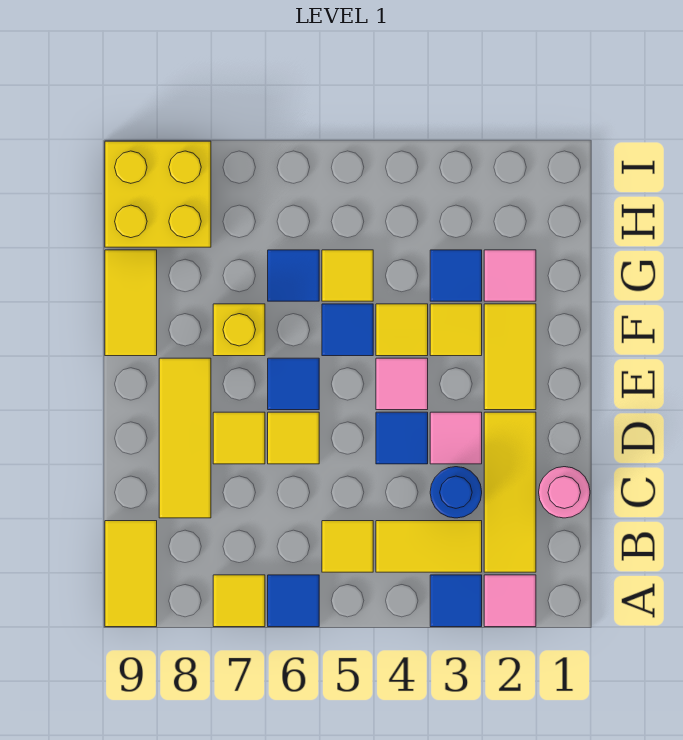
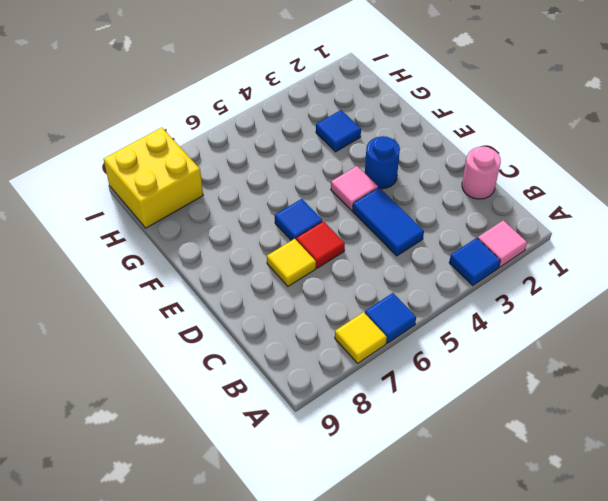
blue tile C4:D4 level 1 -> blue tile D4 level 1
red tile D6 level 1 -> yellow tile D6 level 1
blue round brick E3 level 1 -> blue round brick C3 level 1
none -> yellow tile A9:B9 level 1
none -> yellow tile B2:D2 level 1
none -> yellow tile B3:B4 level 1

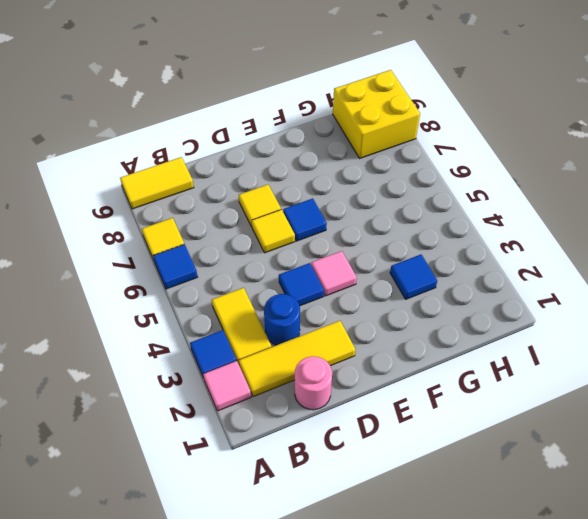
none -> yellow tile B5 level 1
none -> yellow tile C8:E8 level 1
none -> pink tile D3 level 1

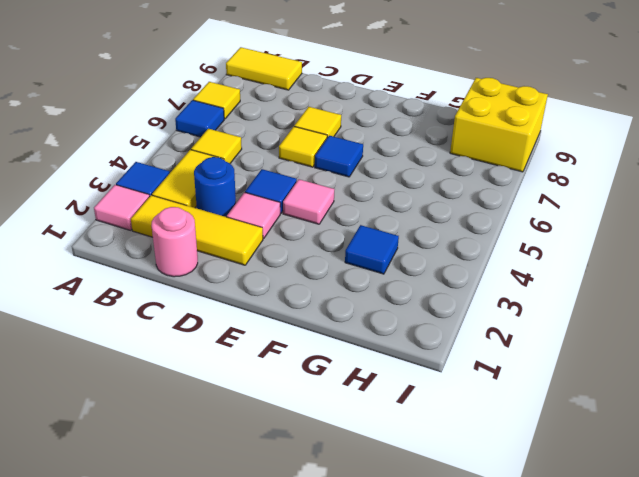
none -> yellow tile C8:E8 level 1
none -> yellow tile E2:F2 level 1
none -> yellow tile F3 level 1

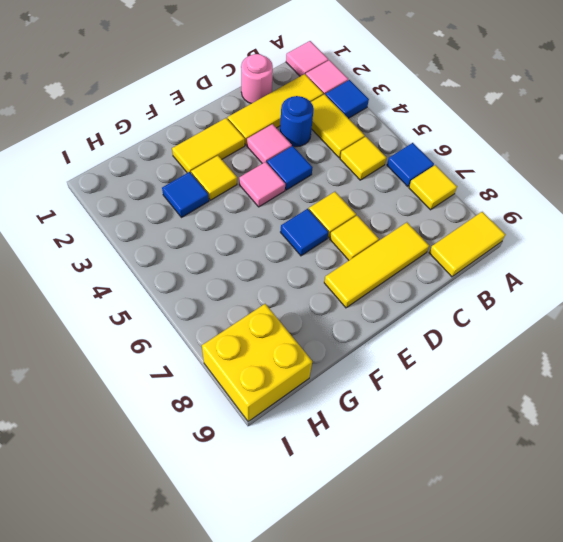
pink tile A1 level 1 -> pink tile G2 level 1
none -> yellow tile F4 level 1
none -> blue tile F5 level 1
none -> yellow brick F7 level 1

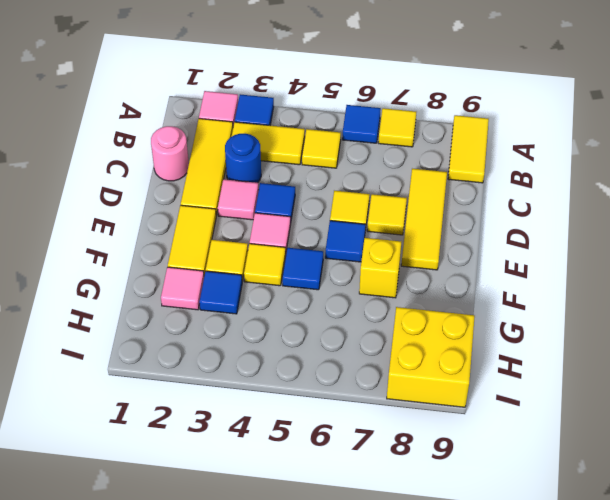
none -> yellow tile F9:G9 level 1
none -> yellow tile G5 level 1
none -> blue tile G6 level 1

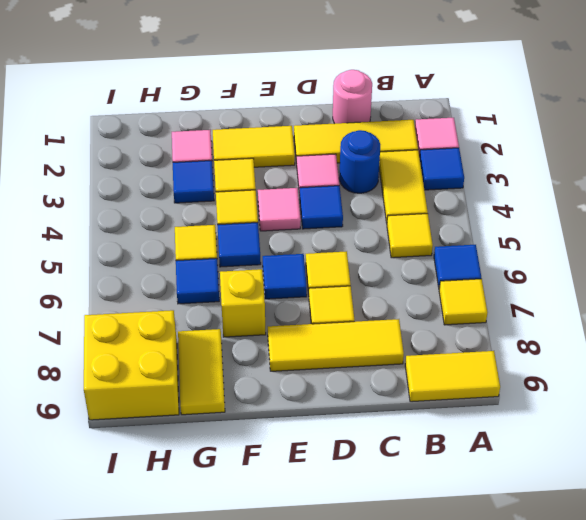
yellow tile G8:G9 level 1 -> yellow tile F9:G9 level 1

